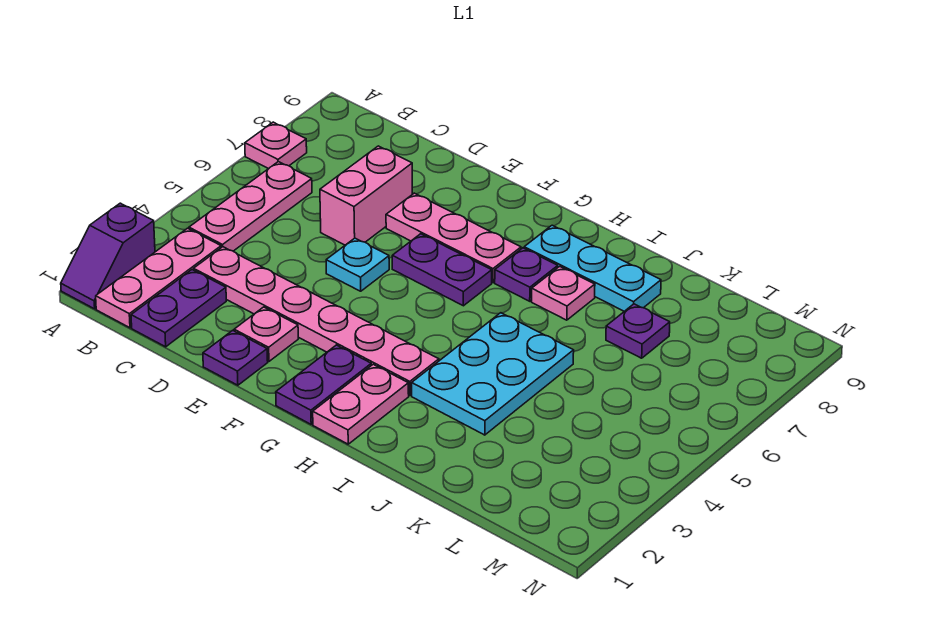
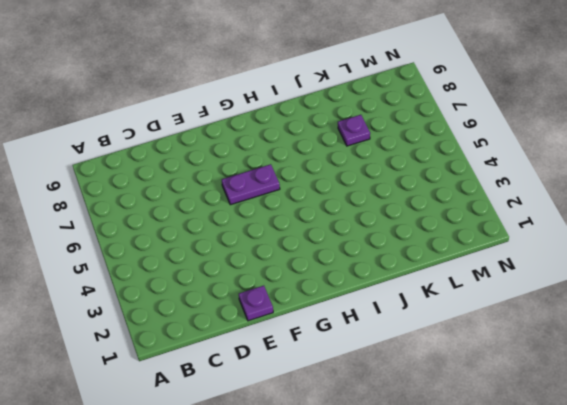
none -> purple slope A1:A2 level 1 top 2
none -> pink plate A7 level 1
none -> pink plate B1:B3 level 1

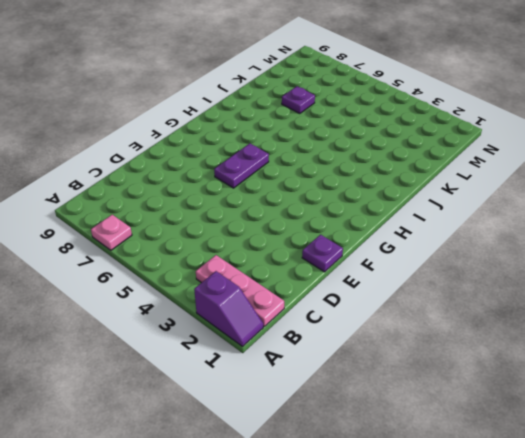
none -> pink plate B4:B6 level 1
none -> purple plate C1:C2 level 1
none -> pink plate C3:H3 level 1

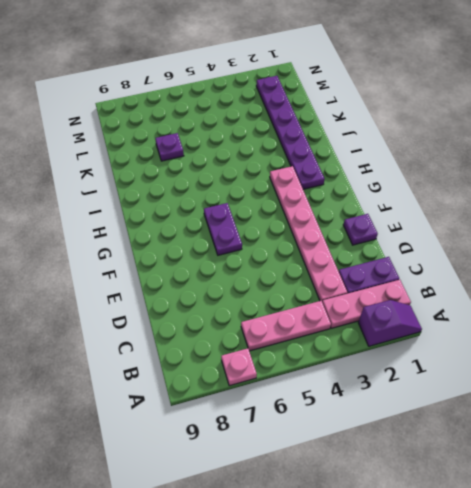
purple plate H2:M2 level 1 -> pink plate H1:H2 level 1
none -> pink brick D6:D7 level 1
none -> pink plate E2 level 1
none -> cyan plate E5 level 1

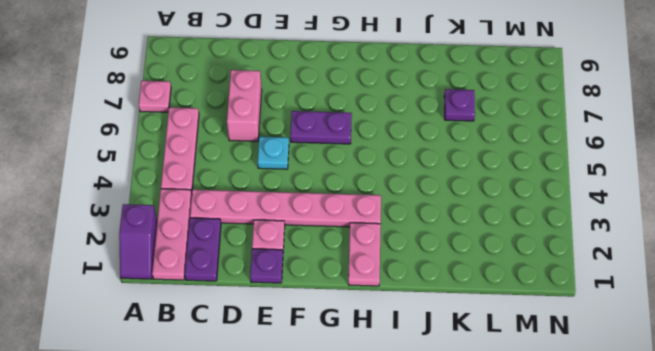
none -> pink plate E7:G7 level 1
none -> purple plate G1:G2 level 1
none -> purple plate H7 level 1

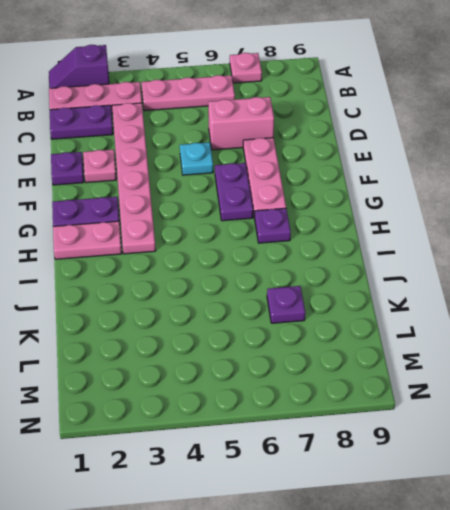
none -> cyan plate H8:J8 level 1
none -> cyan plate I3:J5 level 1
none -> pink plate I7 level 1

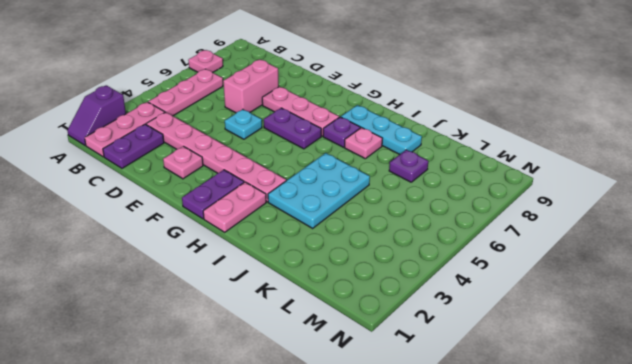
none -> purple plate E1 level 1

